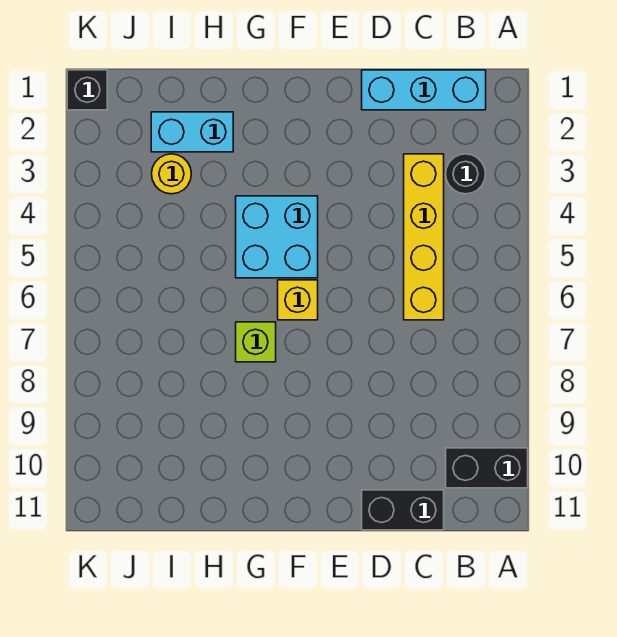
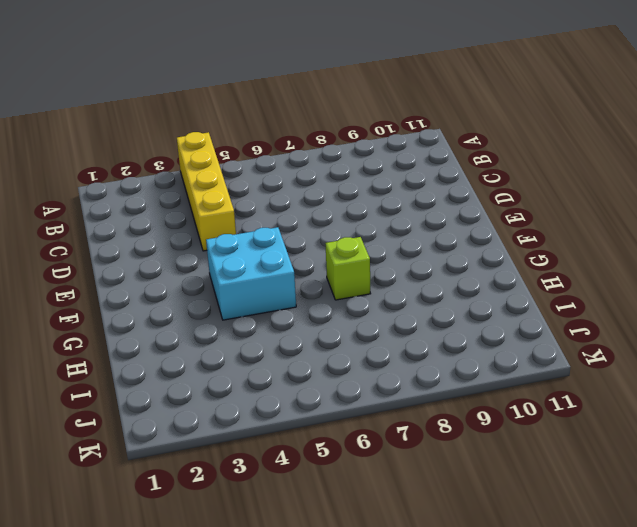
yellow brick A4:D4 level 1 -> yellow brick C3:C6 level 1
none -> black brick A10:B10 level 1
none -> cyan brick B1:D1 level 1

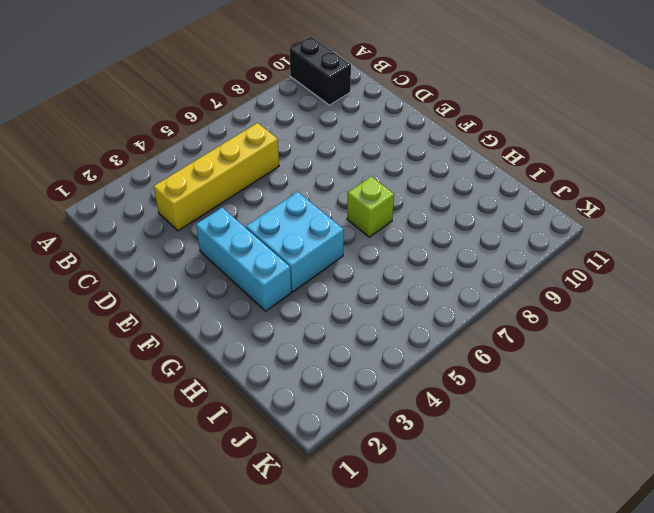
cyan brick E3:G3 level 1 -> cyan brick B1:D1 level 1
none -> black round brick B3 level 1
none -> black brick C11:D11 level 1

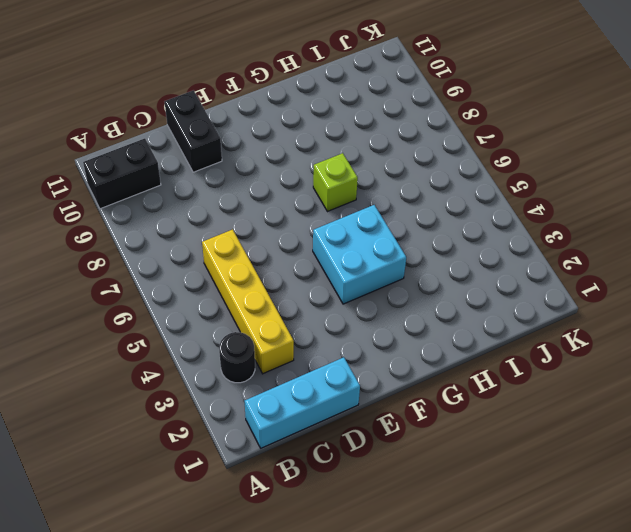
black brick D10:D11 level 1 -> black brick C11:D11 level 1
none -> yellow brick F6 level 1
none -> cyan brick H2:I2 level 1

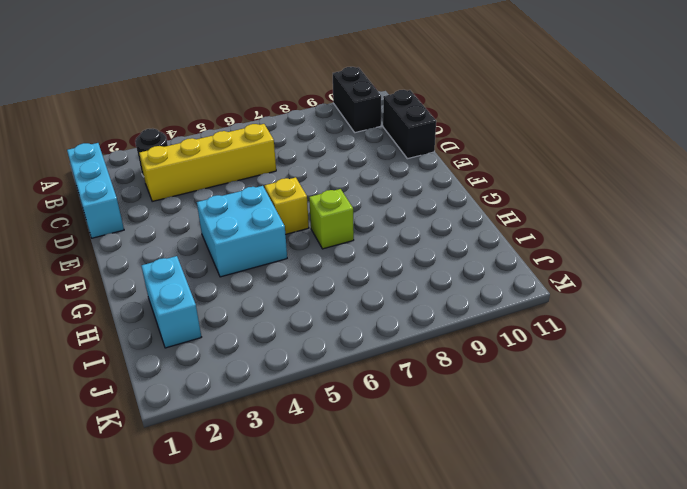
none -> yellow round brick I3 level 1
none -> black brick K1 level 1

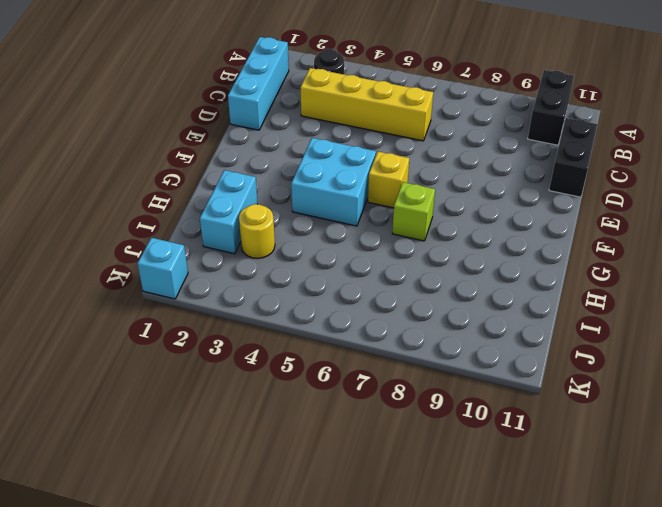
cyan brick K1 level 1 -> black brick K1 level 1

